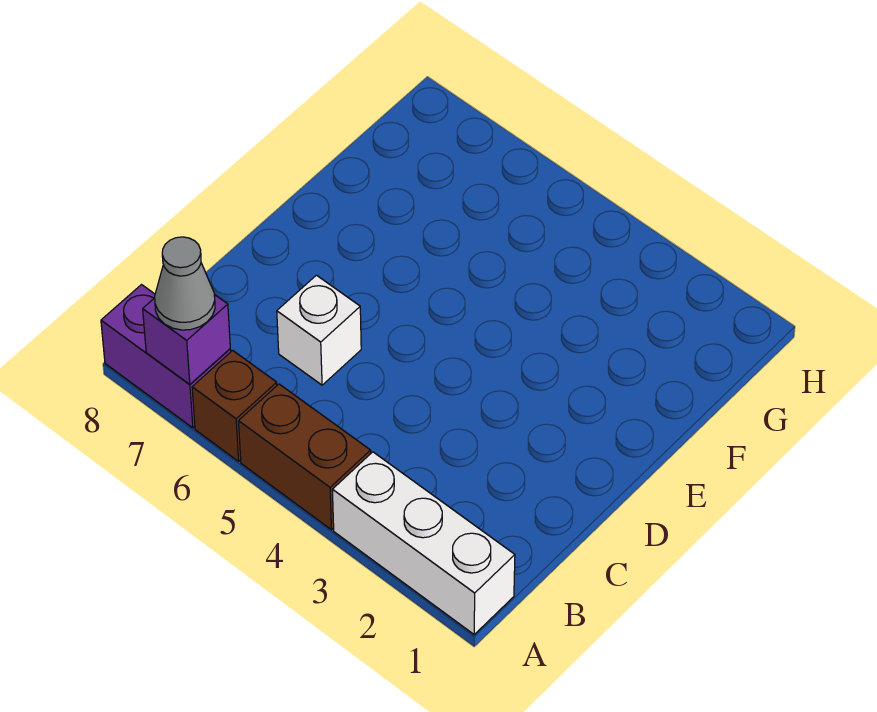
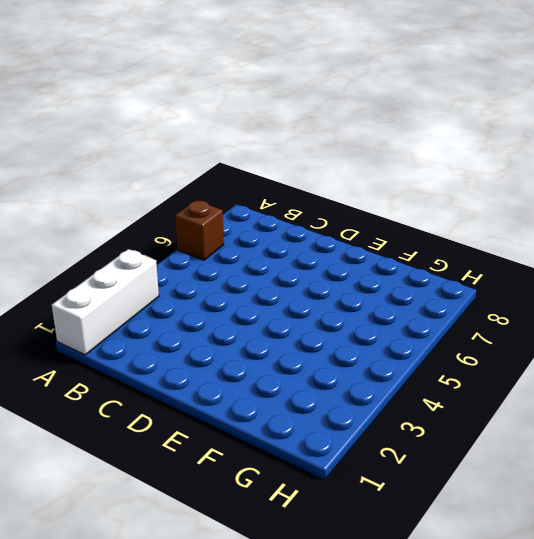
none -> brown brick A4:A5 level 1
none -> purple brick A7:A8 level 1

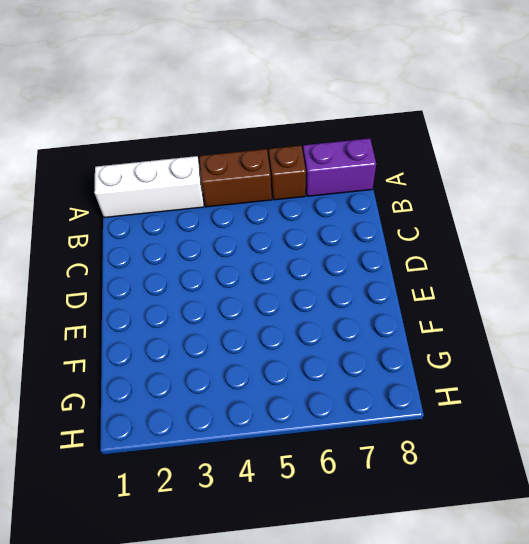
none -> white brick C6 level 1
none -> purple brick A7 level 2

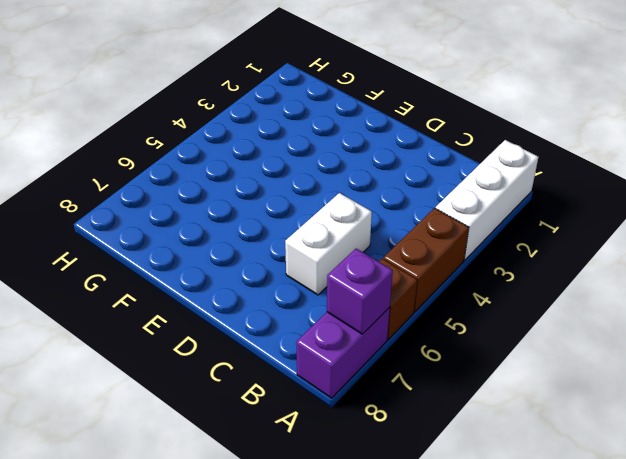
white brick C5:C6 level 1 -> white brick C6 level 1
none -> grey cone A7 level 3

